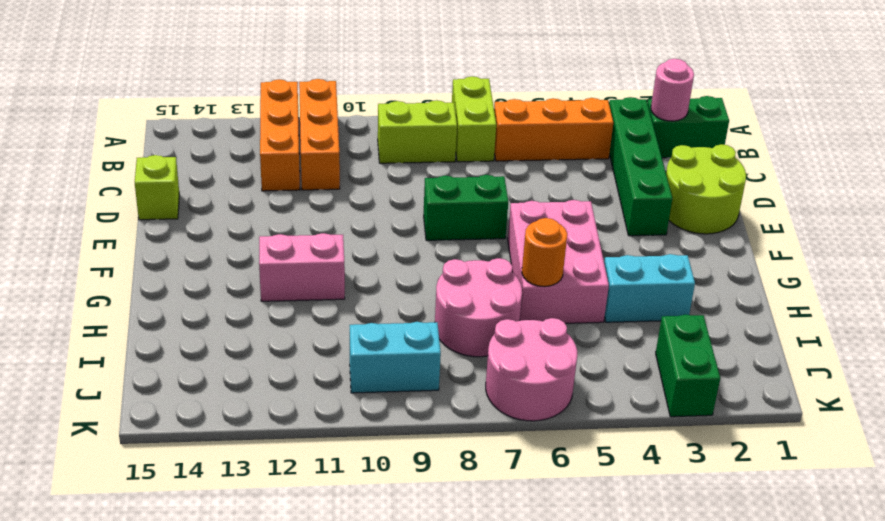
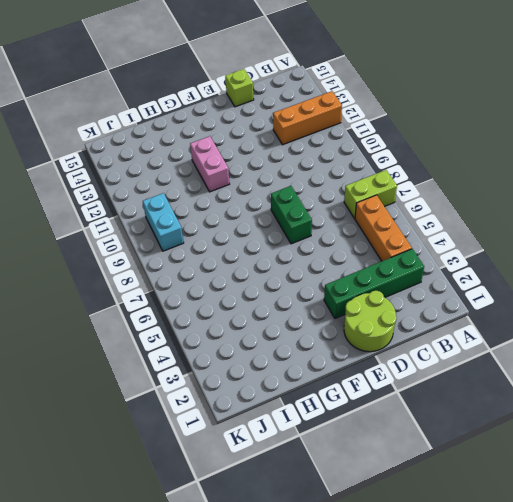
none -> orange brick A11:C11 level 1
none -> green brick B1:B2 level 1
none -> lime brick B8:B9 level 1

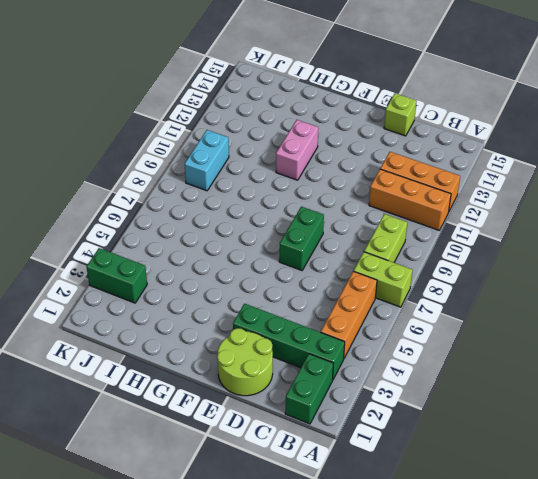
none -> pink brick F5:H6 level 1
none -> cyan brick H3:H4 level 1
none -> pink round brick H7:I8 level 1

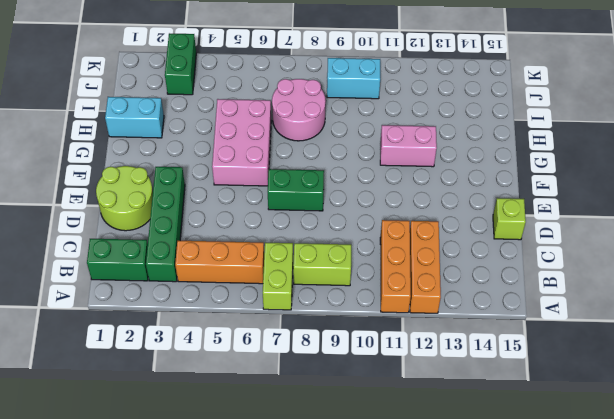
cyan brick H1:H2 level 1 -> cyan brick H3:H4 level 1
none -> pink round brick J6:K7 level 1
none -> pink round brick B2 level 2
none -> orange round brick H6 level 2

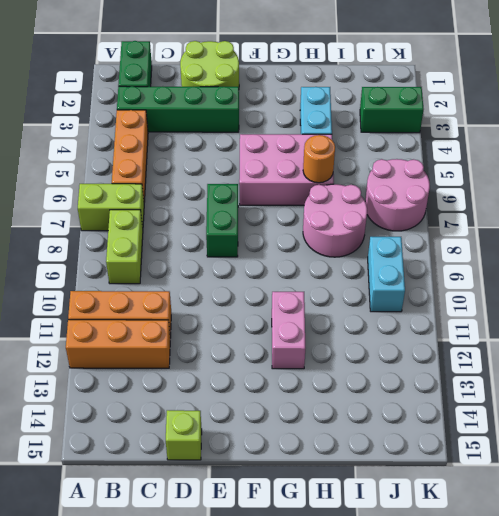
none -> pink round brick B2 level 2

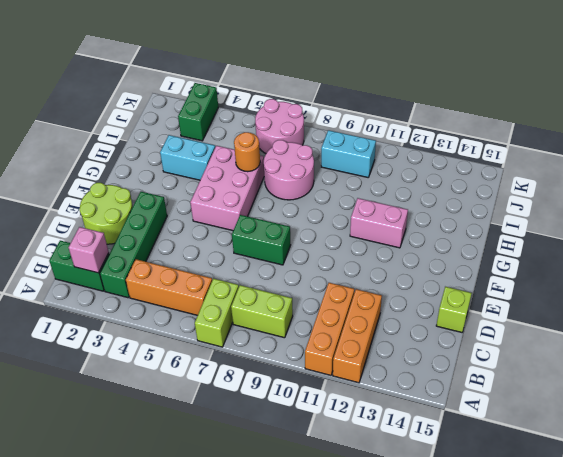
pink brick B2 level 2 -> pink round brick B2 level 2

